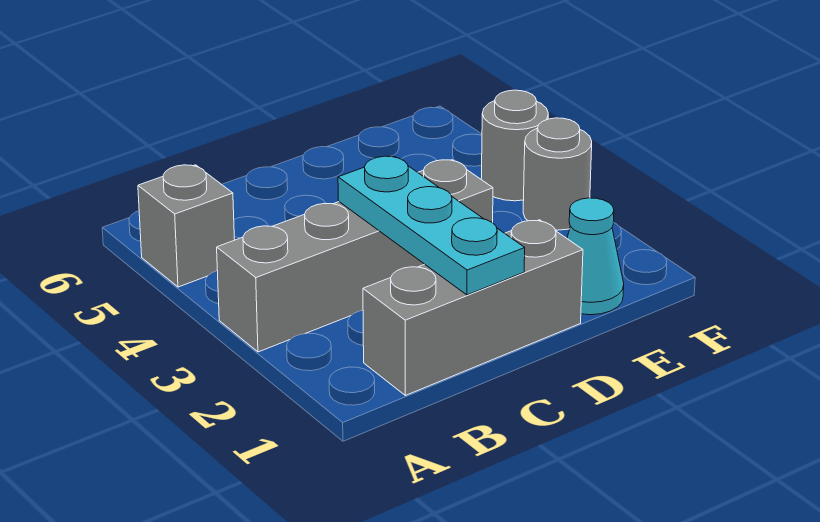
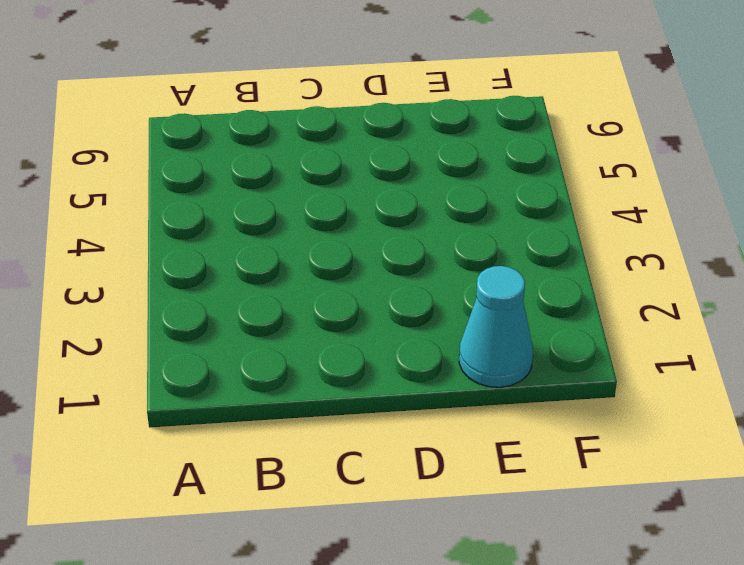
none -> grey brick A3:D3 level 1
none -> grey brick A5 level 1

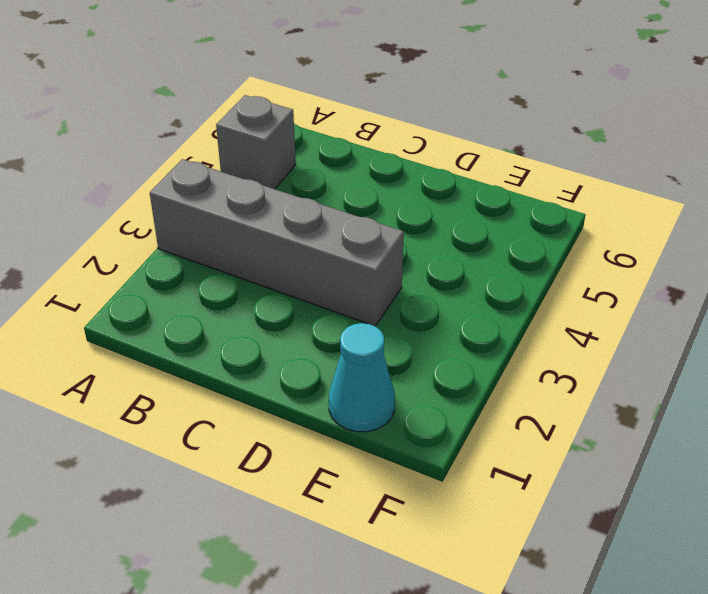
none -> grey brick B1:D1 level 1
none -> grey round brick F3 level 1

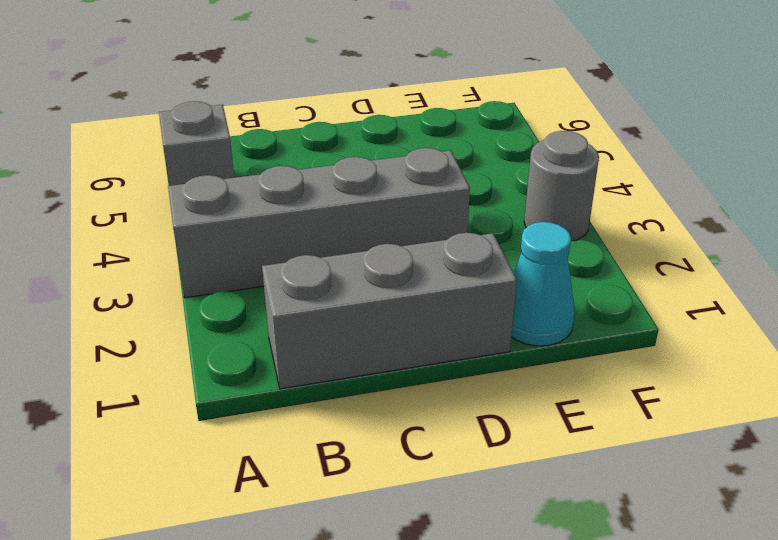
none -> grey round brick F4 level 1
none -> cyan plate C1:C3 level 2

